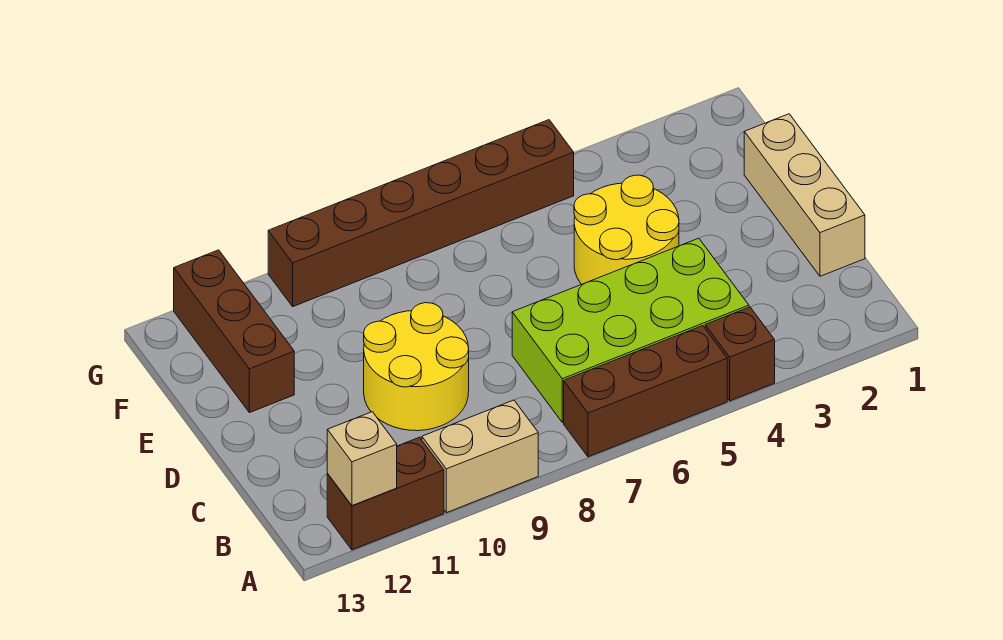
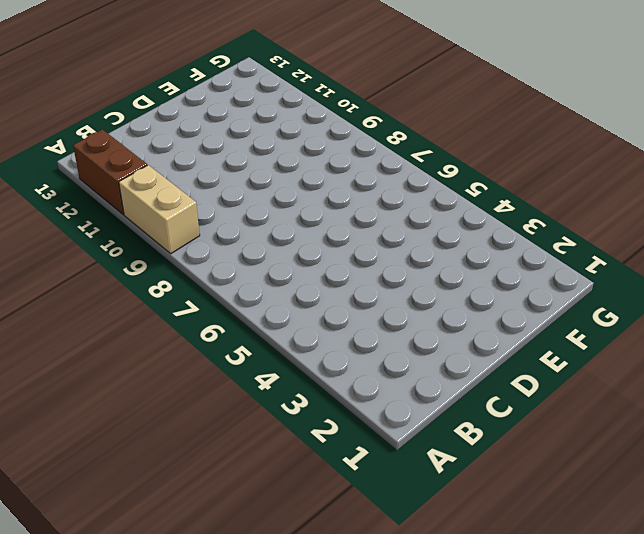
none -> brown brick A4 level 1
none -> brown brick A5:A7 level 1

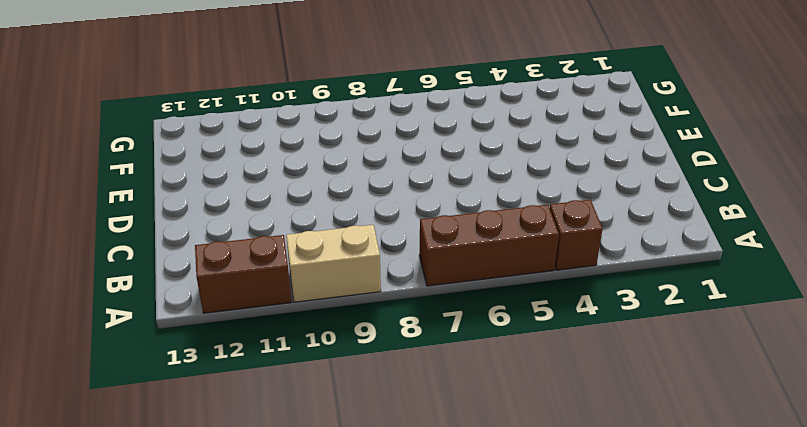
none -> lime brick B4:C7 level 1
none -> tan brick C1:E1 level 1

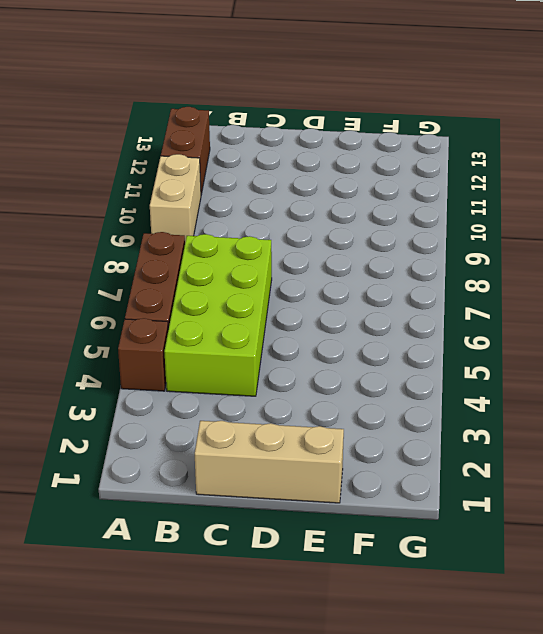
none -> yellow round brick C9:D10 level 1
none -> yellow round brick D4:E5 level 1

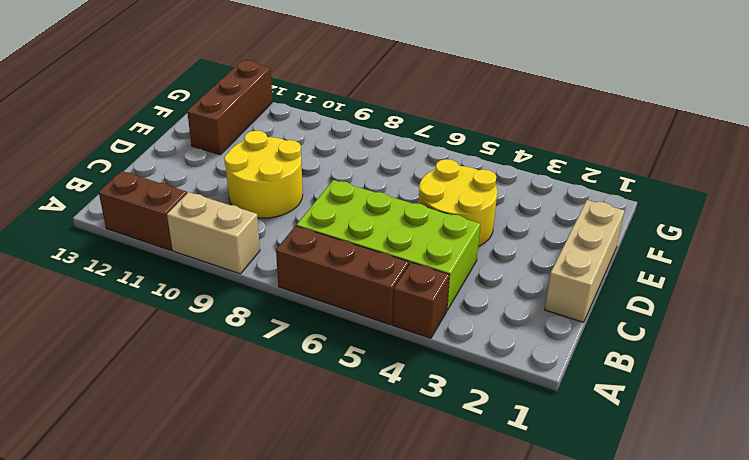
none -> brown brick G5:G10 level 1
none -> tan brick A12 level 2

